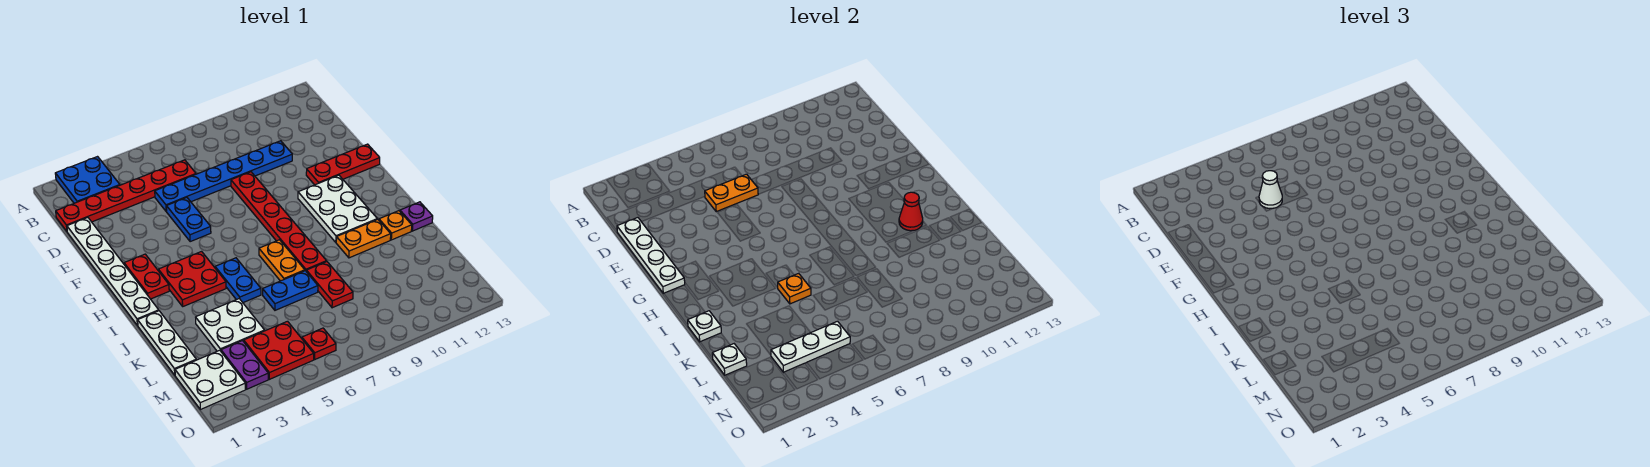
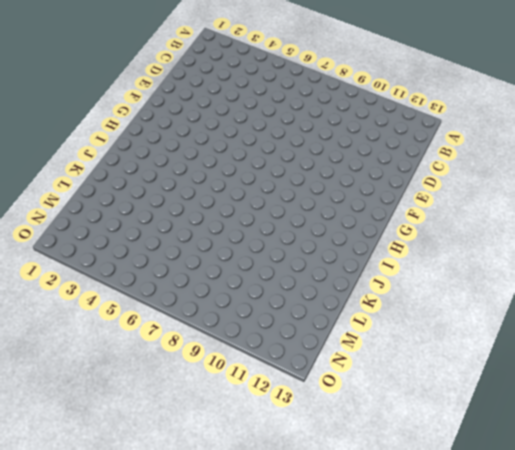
none -> blue plate A2:B3 level 1
none -> red plate C1:C6 level 1
none -> white plate D1:I1 level 1
none -> blue plate D5:D10 level 1

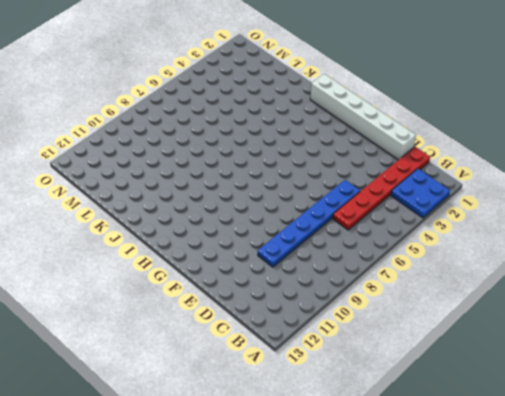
white brick D1:I1 level 1 -> white plate D1:I1 level 1
none -> blue plate E5:F5 level 1
none -> red plate E8:J8 level 1
none -> red plate F11:F13 level 1
none -> red plate G2:H2 level 1

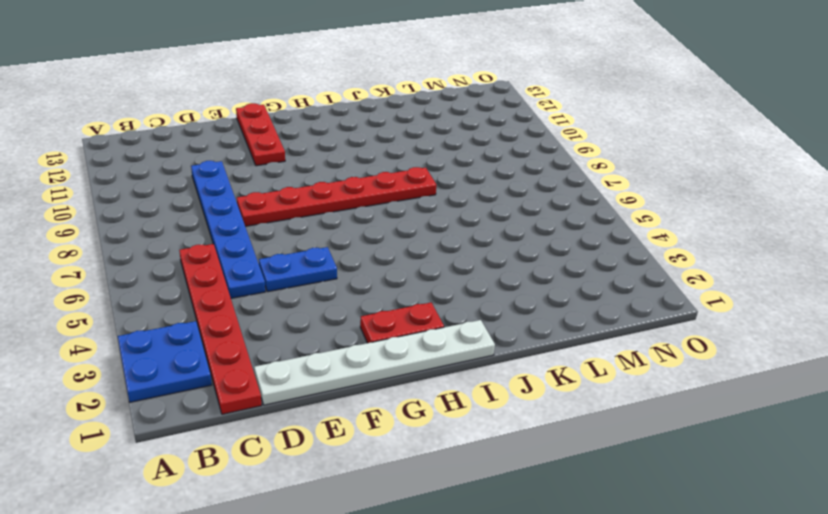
none -> white plate G10:I11 level 1
none -> red plate H3:I4 level 1
none -> blue plate I5:J5 level 1
none -> orange plate I7:J7 level 1

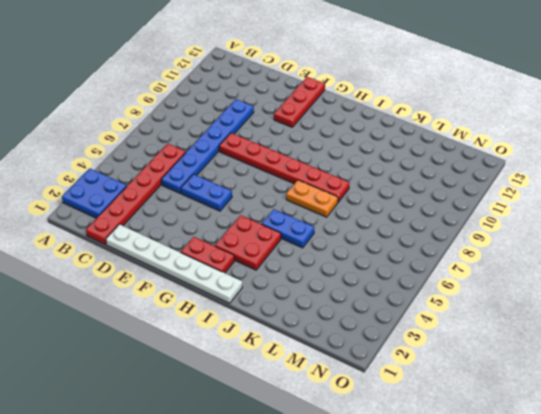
none -> white plate G10:I11 level 1
none -> white plate J1:L1 level 1
none -> orange plate J10:J11 level 1
none -> orange plate J12 level 1

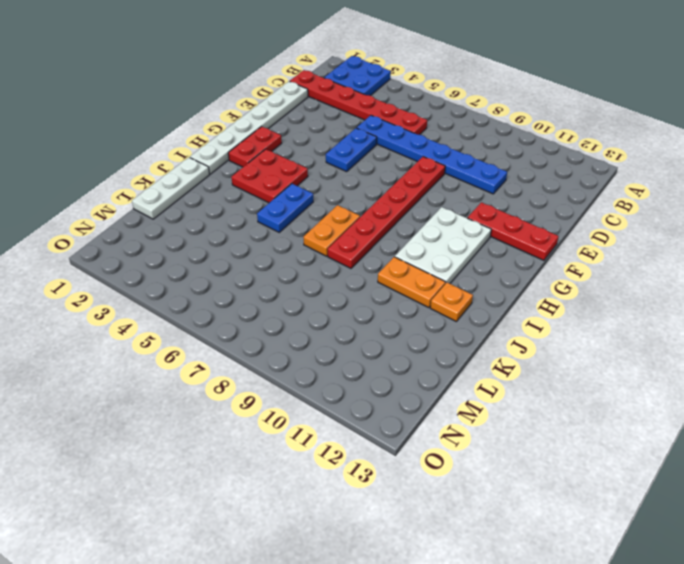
none -> purple plate J13 level 1
none -> white plate K3:L4 level 1
none -> blue plate K6:K7 level 1
none -> red plate K8:L8 level 1

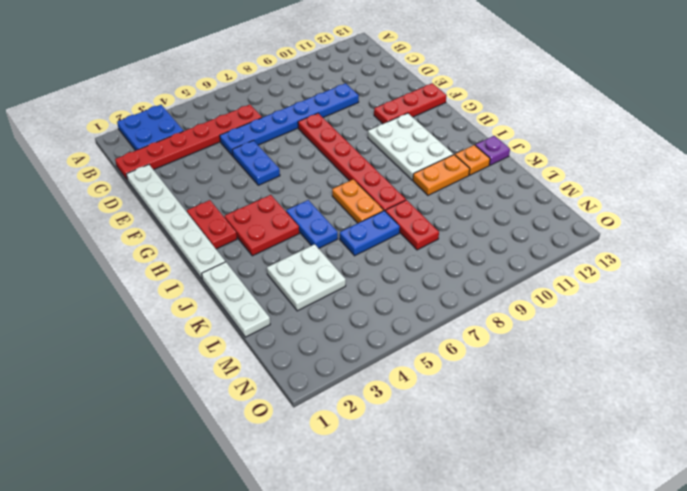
none -> white plate M1:N2 level 1
none -> purple plate M3:N3 level 1
none -> red plate M4:N5 level 1
none -> red plate N6 level 1

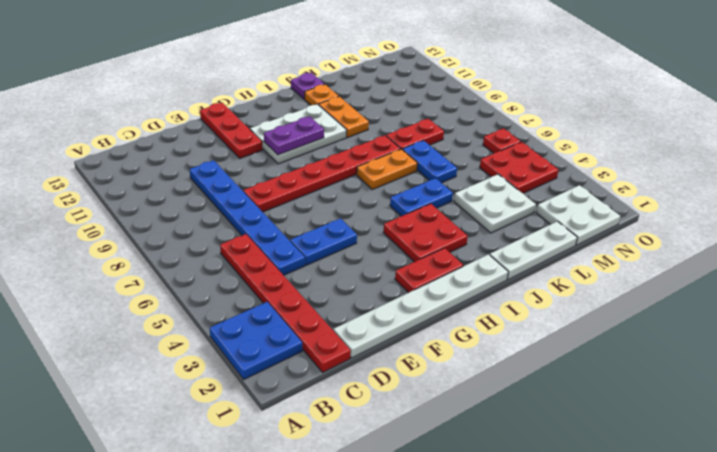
purple plate G10:H10 level 2 -> purple plate M3:N3 level 1
none -> white plate D1:G1 level 2
none -> orange plate D5:D6 level 2
none -> red cone I11 level 2
none -> white plate J1 level 2

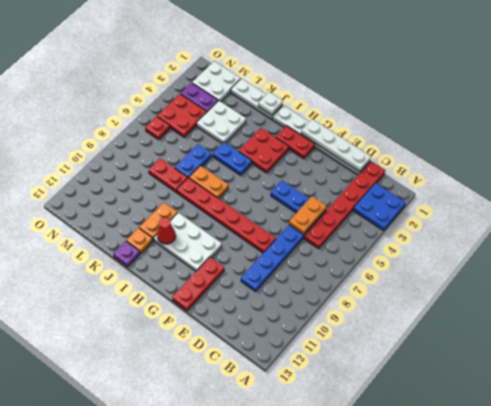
none -> orange plate J5 level 2
none -> white plate L1 level 2
none -> white plate M3:M5 level 2
none -> white cone D5 level 3

